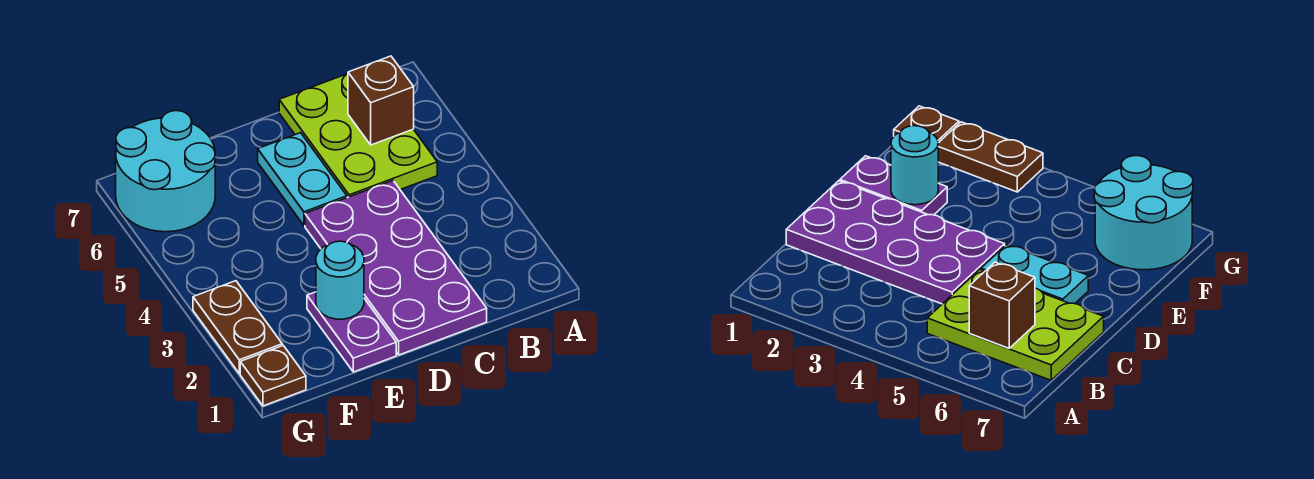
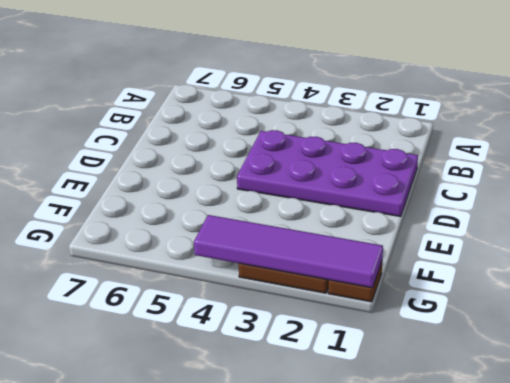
purple tile G1:G4 level 2 -> none
none -> lime plate B5:C7 level 1
none -> cyan plate D5:D6 level 1

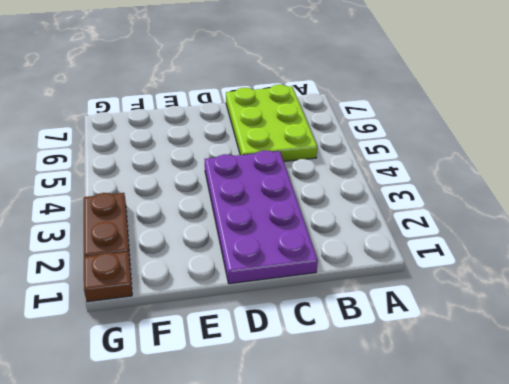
none -> cyan plate D5:D6 level 1
none -> purple plate E1:E2 level 1

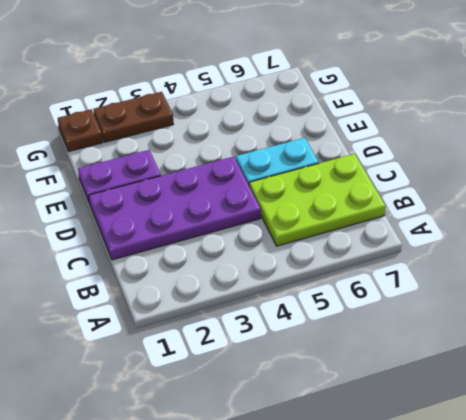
none -> cyan round brick F6:G7 level 1
none -> brown brick B6 level 2

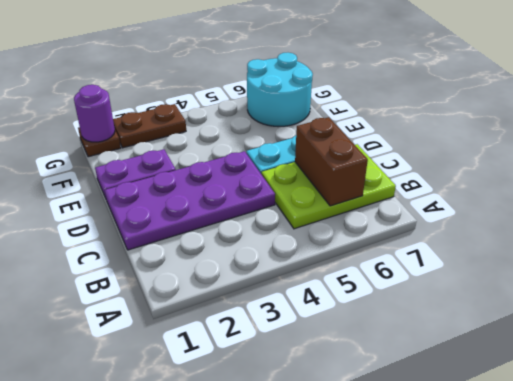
brown brick B6:C6 level 2 -> brown brick B6 level 2
purple round brick G1 level 2 -> none
none -> cyan round brick E2 level 2

